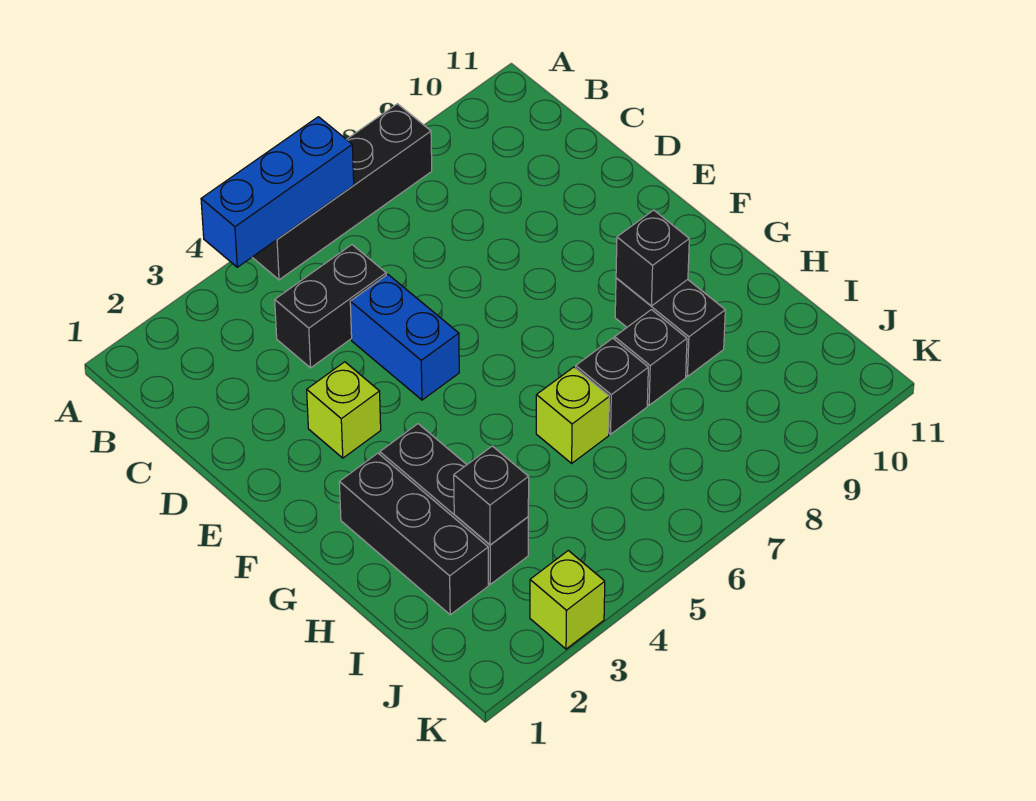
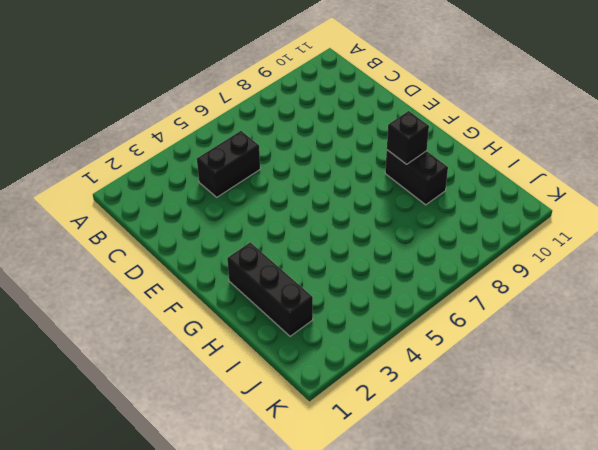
none -> black brick A5:A8 level 1
none -> blue brick D5:E5 level 1
none -> lime brick E3 level 1

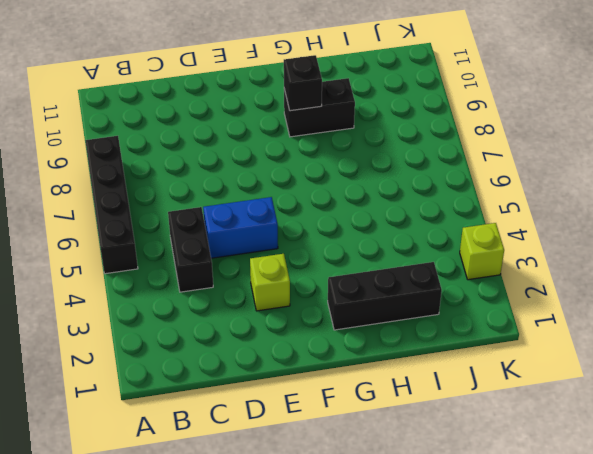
none -> black brick G3:I3 level 1
none -> lime brick H6 level 1
none -> black brick H7 level 1

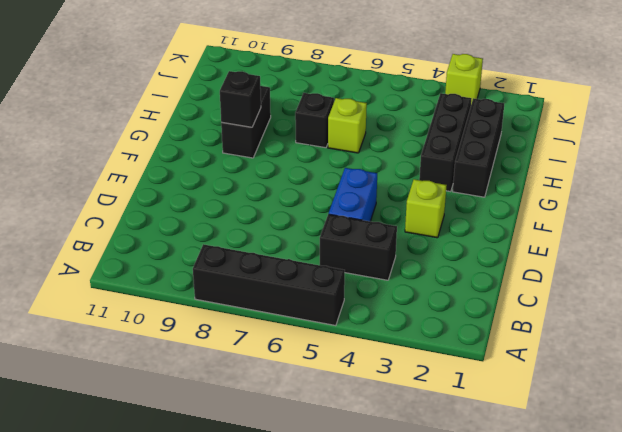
none -> black brick H8 level 1
none -> blue brick A4:A6 level 2
none -> black brick I3 level 2

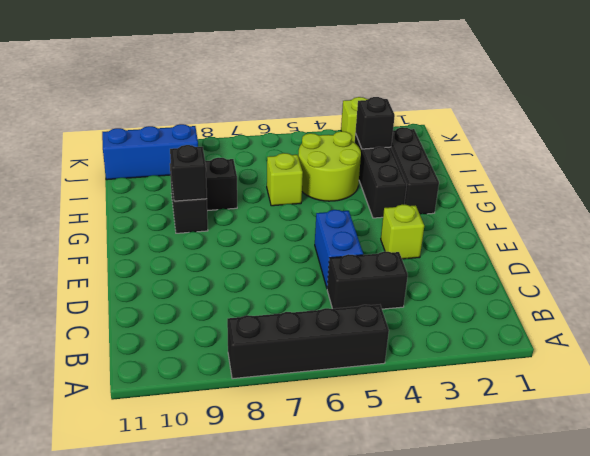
lime round brick H4:I5 level 1 -> none
blue brick J9:J11 level 1 -> blue brick A4:A6 level 2
none -> black brick H7 level 1

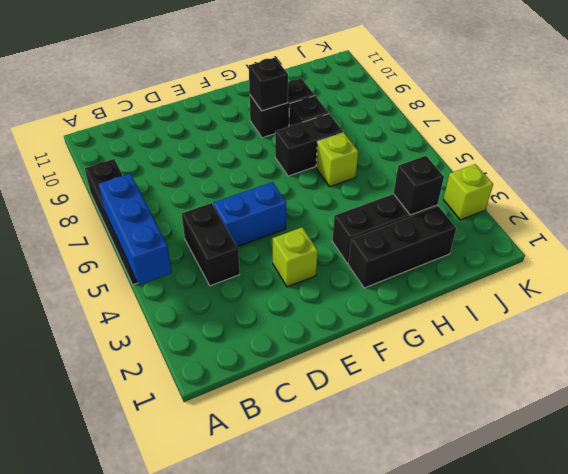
black brick G7:H7 level 1 -> black brick H7 level 1

